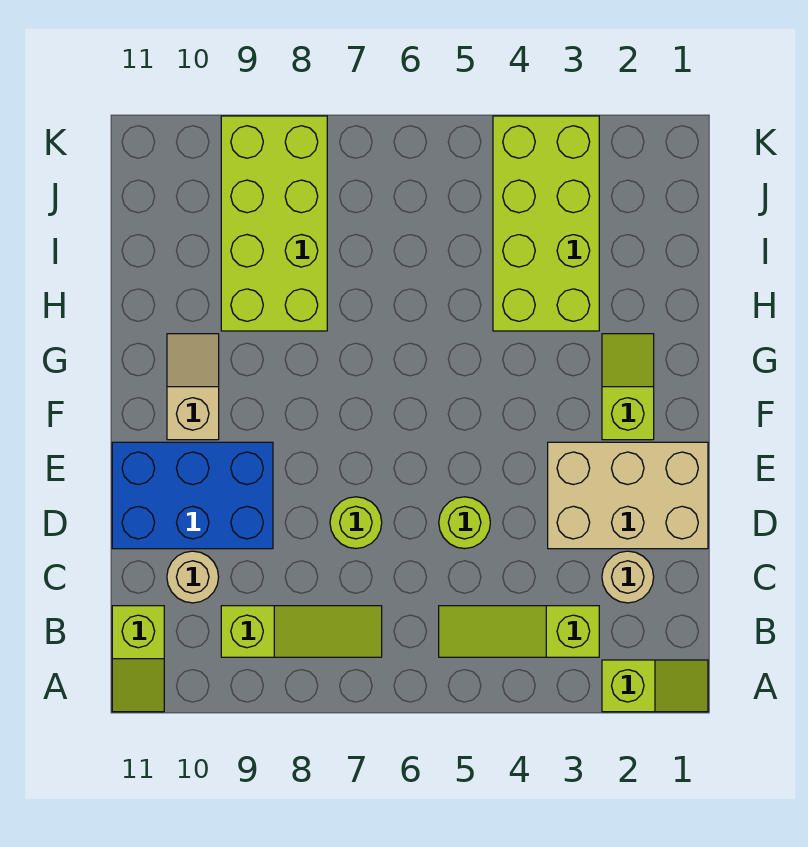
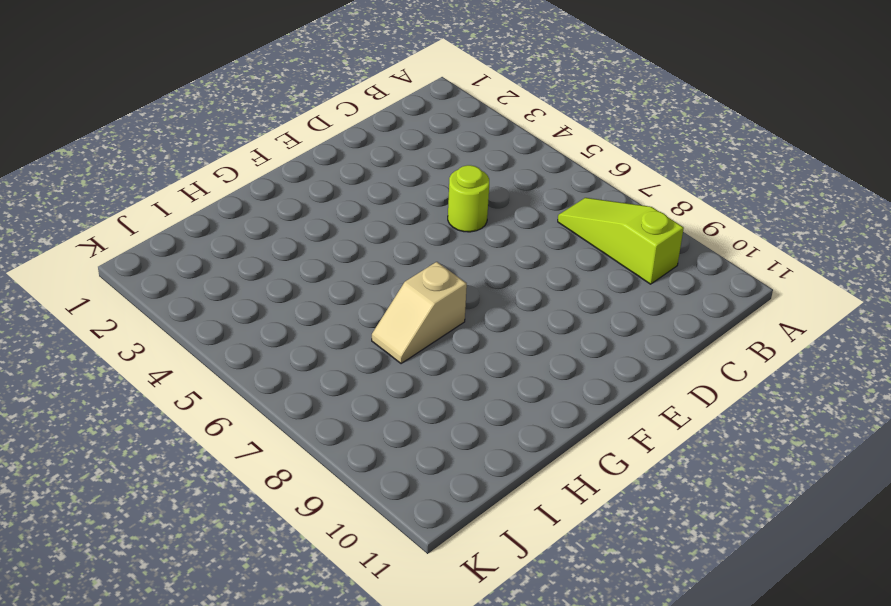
tan slope G7:H7 level 1 top G -> tan slope F10:G10 level 1 top F
none -> lime slope A1:A2 level 1 top 2
none -> lime slope A11:B11 level 1 top B
none -> lime slope B3:B5 level 1 top 3

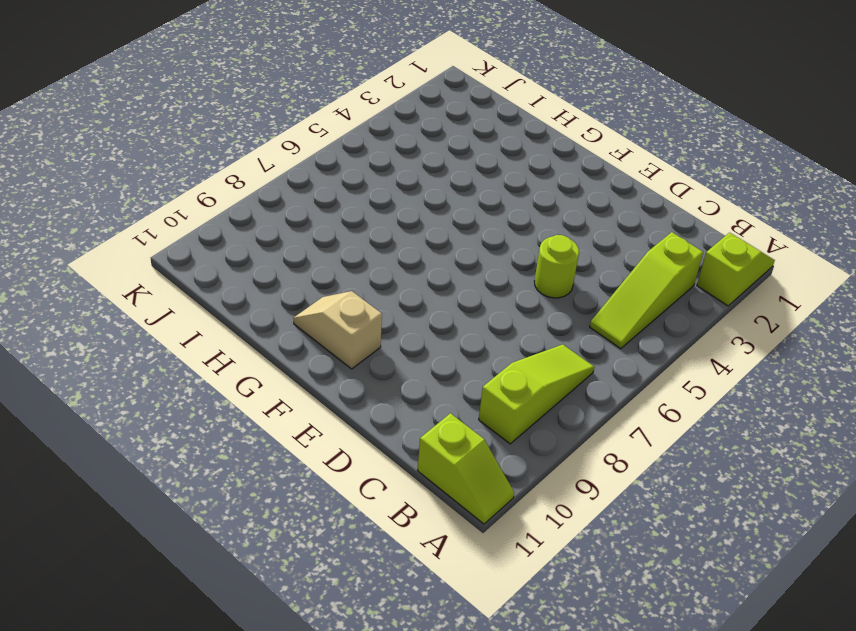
none -> tan round brick C2 level 1
none -> tan round brick C10 level 1
none -> tan brick D1:E3 level 1

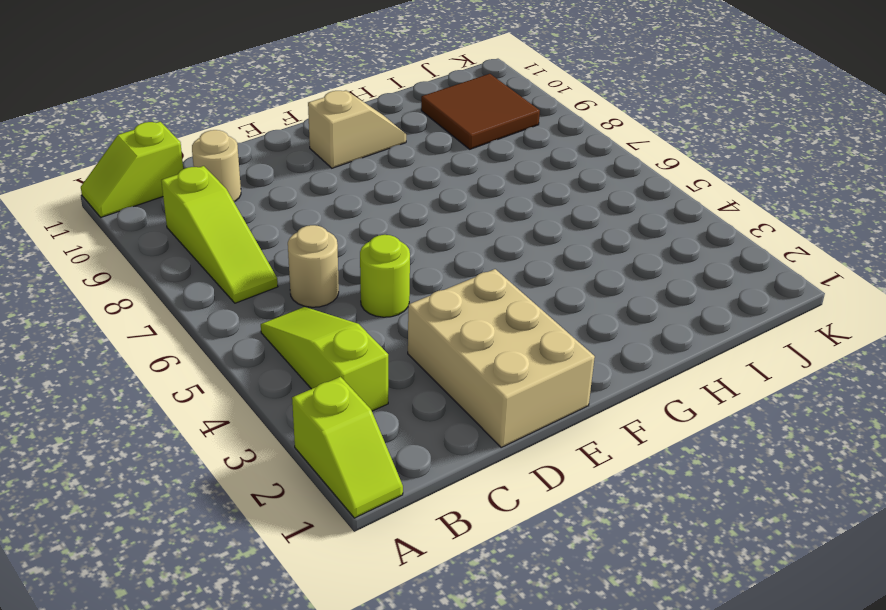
tan round brick C6 level 1 -> tan round brick C2 level 1
brown tile I9:J10 level 1 -> lime brick H8:K9 level 1
none -> lime round brick D7 level 1
none -> blue brick D9:E11 level 1
none -> lime slope F2:G2 level 1 top F

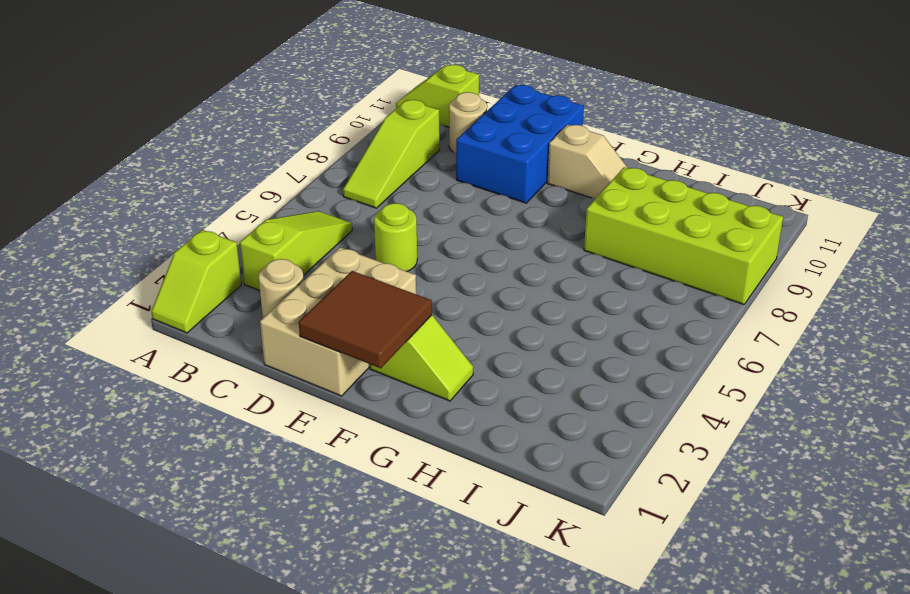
brown tile E1:F2 level 2 -> none
none -> lime round brick D7 level 1
none -> lime brick H3:K4 level 1

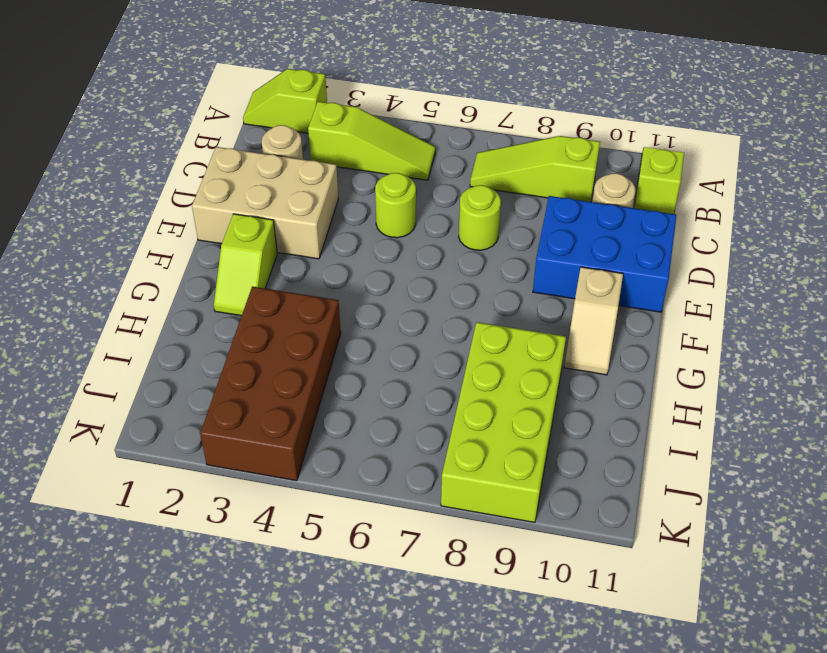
brown brick H3:K4 level 1 -> lime brick H3:K4 level 1

